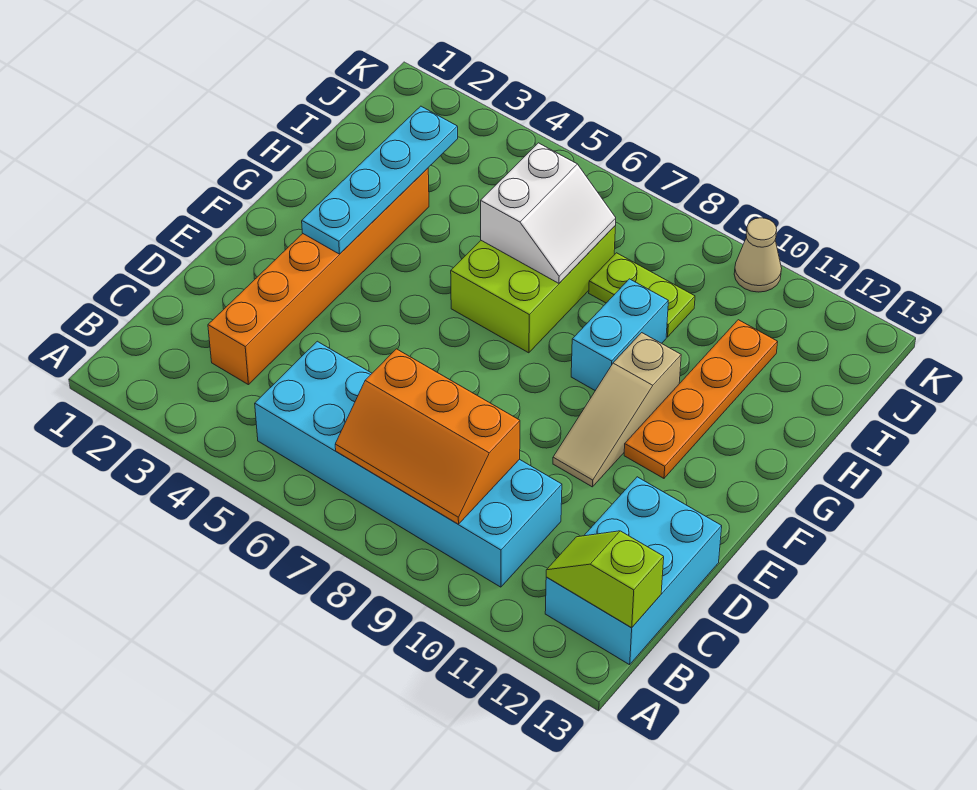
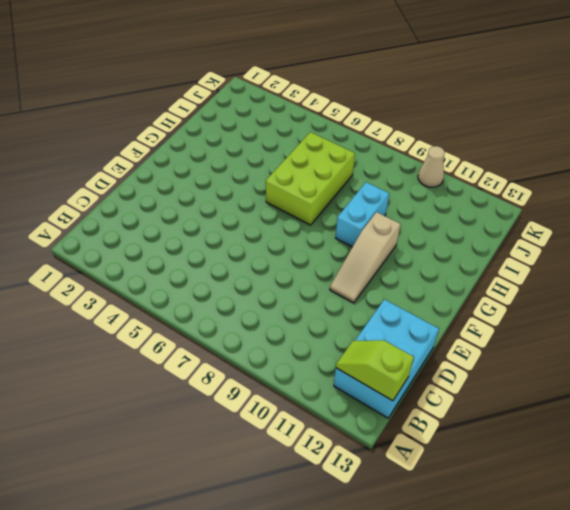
none -> cyan brick B5:C10 level 1
none -> orange brick C3:H3 level 1
none -> orange plate F11:I11 level 1

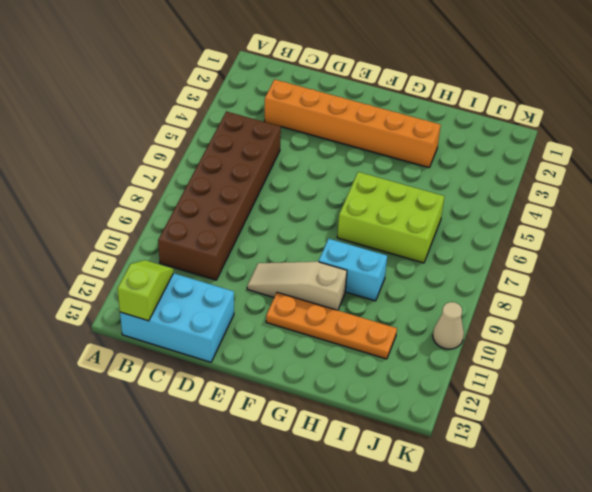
brown brick B5:C10 level 1 -> cyan brick B5:C10 level 1
none -> lime plate I8:I9 level 1
none -> orange slope B7:C9 level 2 top C
none -> cyan plate F3:I3 level 2

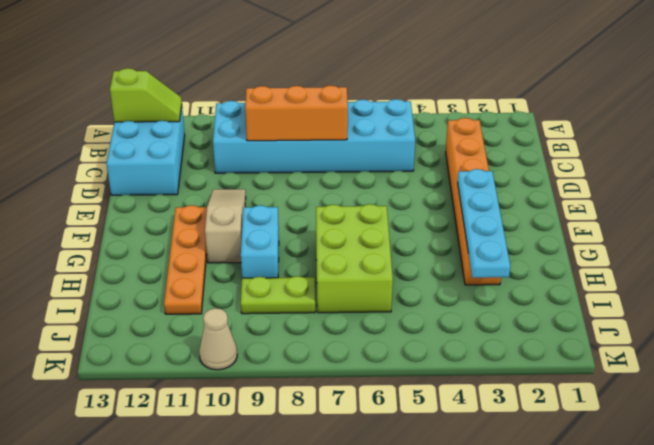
none -> white slope H6:I7 level 2 top 6

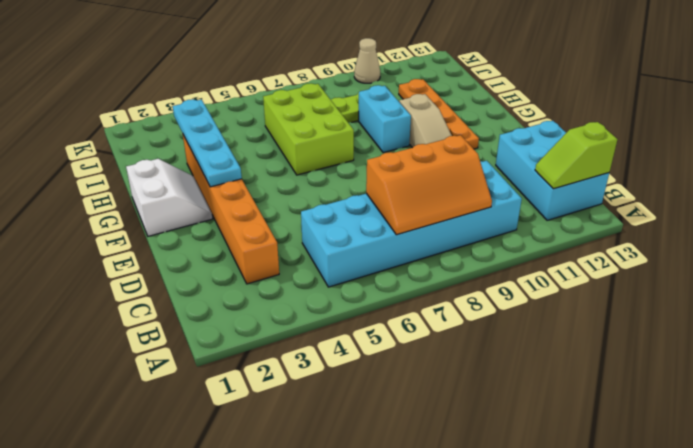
white slope F1:G2 level 1 top 1 -> white slope H6:I7 level 2 top 6

